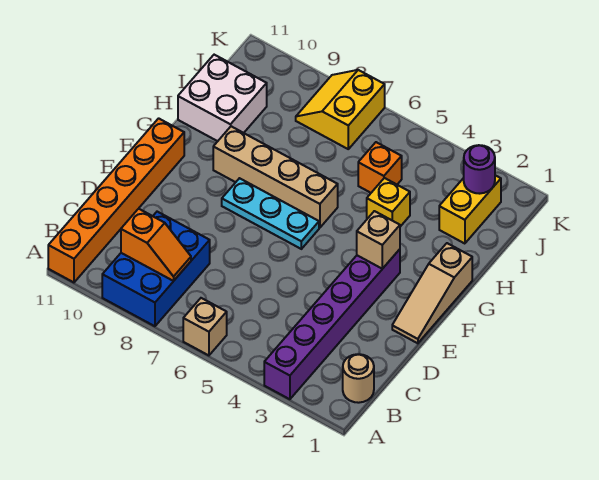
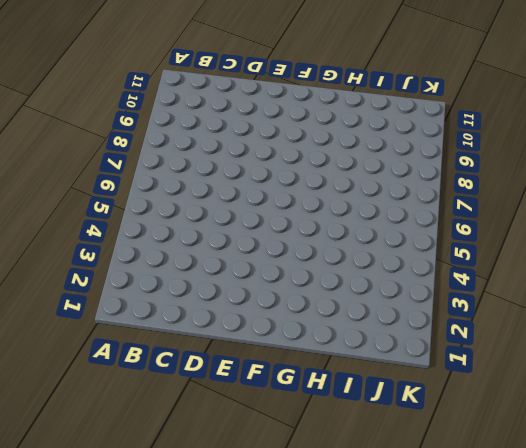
none -> purple brick A3:F3 level 1
none -> tan brick A6 level 1
none -> blue brick A8:C9 level 1

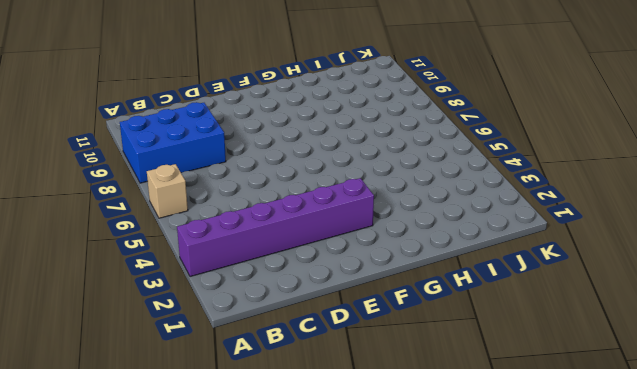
none -> orange brick A11:F11 level 1
none -> tan round brick B1 level 1
none -> tan slope E1:G1 level 1 top G

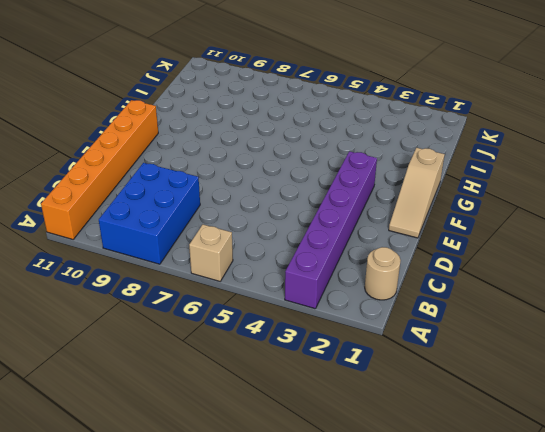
none -> cyan plate F6:F8 level 1
none -> tan brick G6:G9 level 1
none -> yellow brick H4 level 1

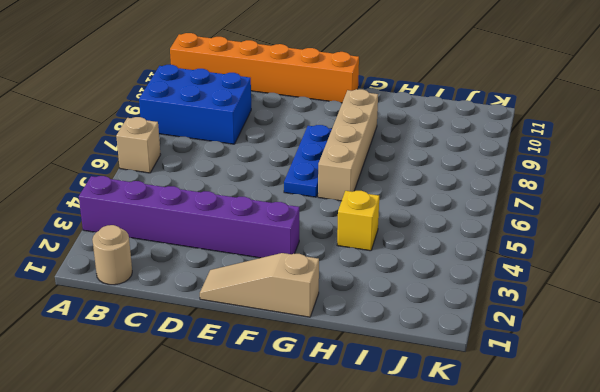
blue plate F6:F8 level 1 -> cyan plate F6:F8 level 1
none -> white brick H10:I11 level 1
none -> yellow brick I2:J2 level 1
none -> orange brick I5 level 1

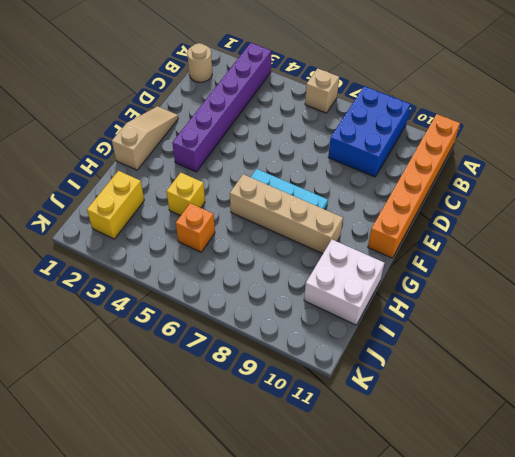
none -> yellow slope J7:K8 level 1 top 7
none -> orange slope B8:B9 level 2 top 9
none -> tan brick F3 level 2

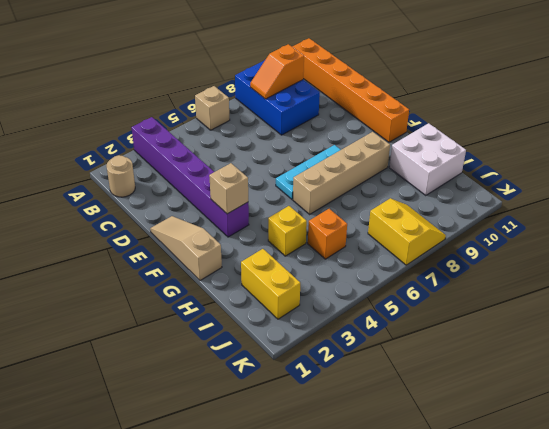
none -> purple round brick J2 level 2

